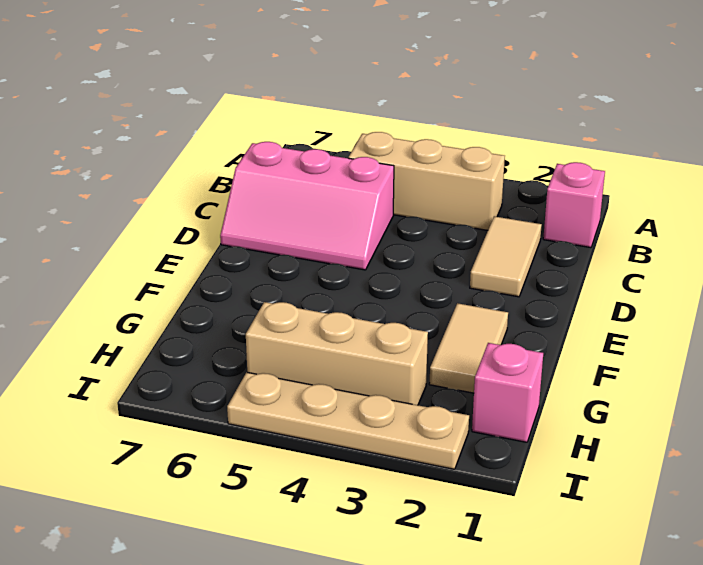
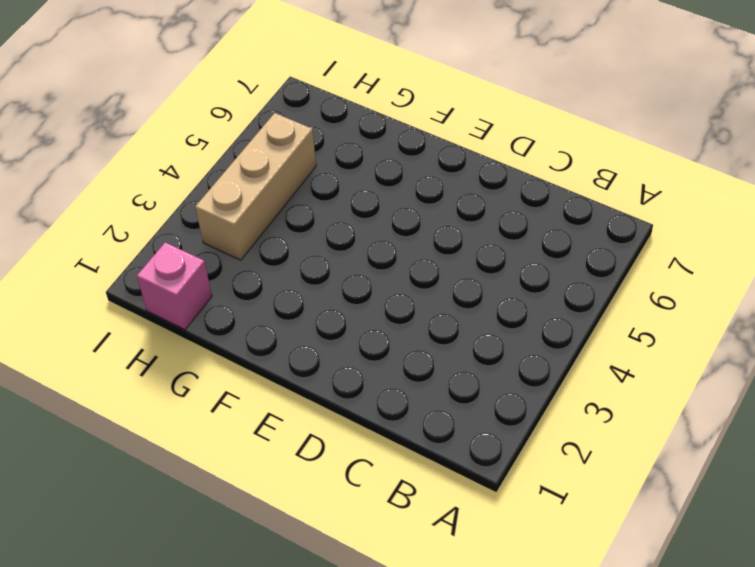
none -> pink brick B1 level 1
none -> tan brick B3:B5 level 1

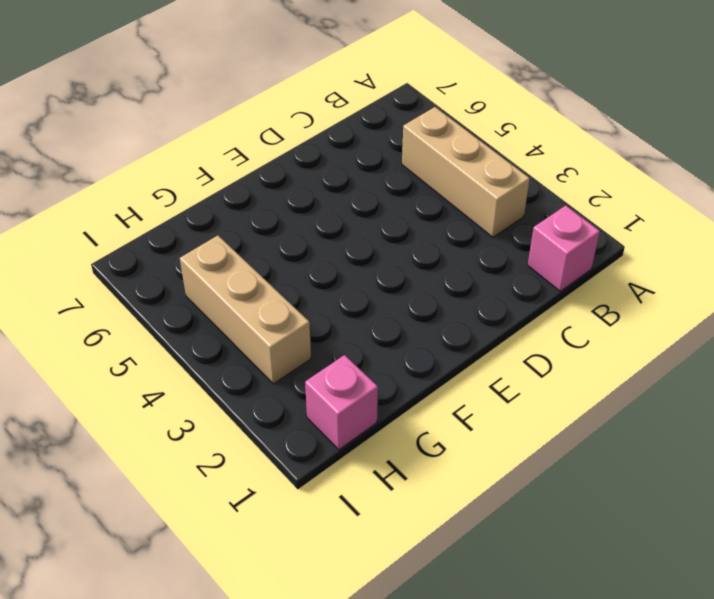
none -> tan tile C2:D2 level 1
none -> pink slope C5:D7 level 1 top C

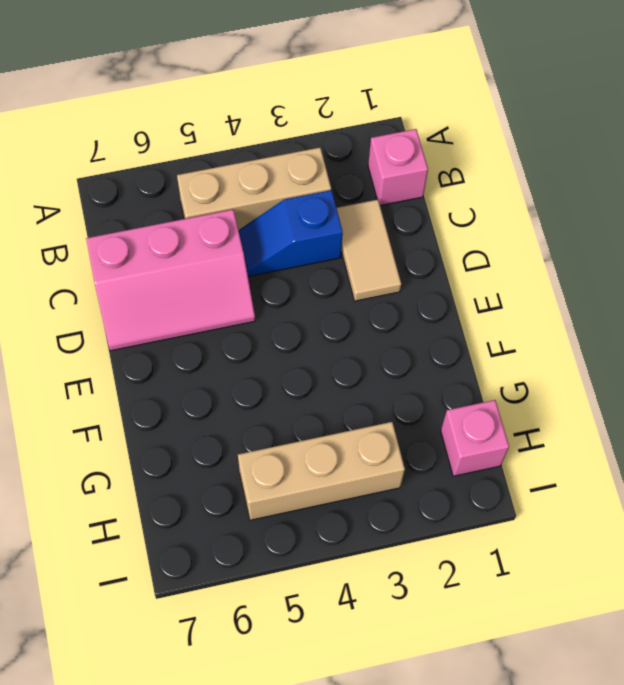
blue slope C3:C4 level 1 top 3 -> none
none -> tan tile F2:G2 level 1
none -> tan plate I2:I5 level 1

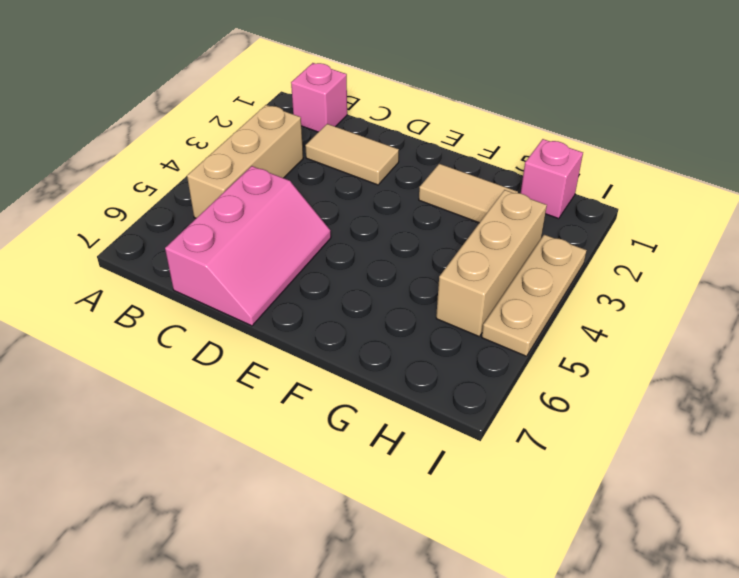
tan plate I3:I5 level 1 -> tan plate I2:I5 level 1

